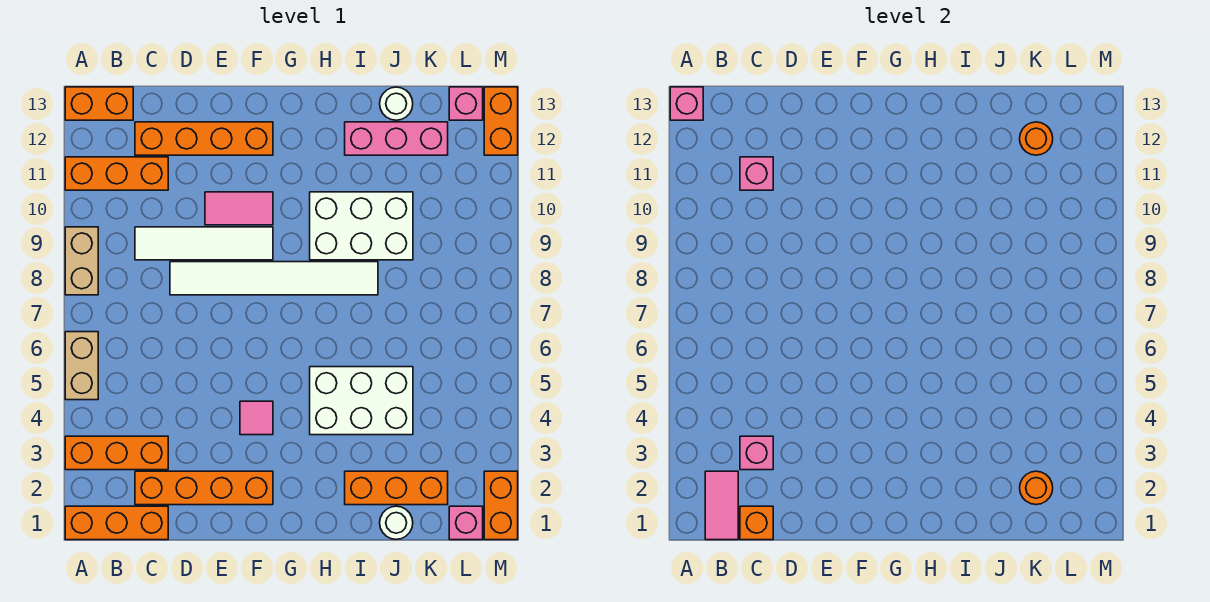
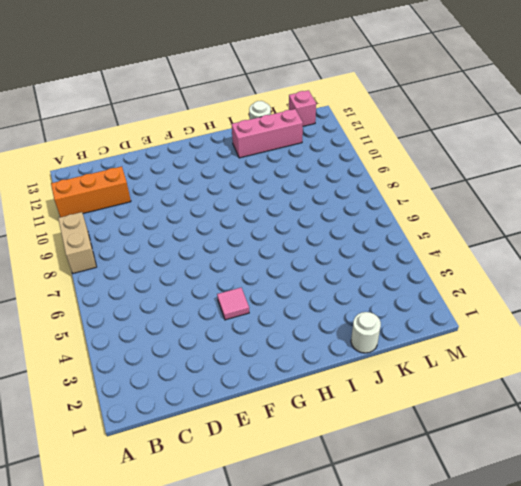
none -> orange brick A1:C1 level 1
none -> orange brick A3:C3 level 1
none -> tan brick A5:A6 level 1

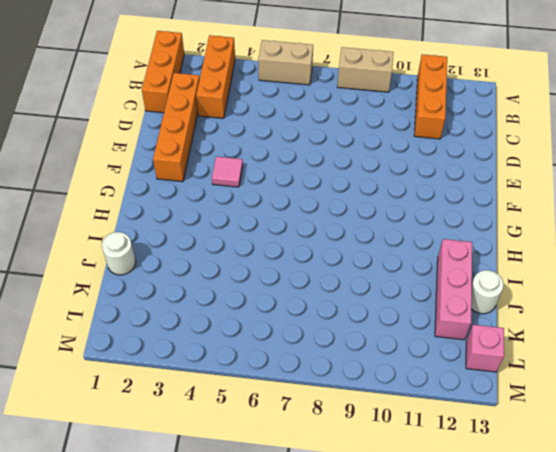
none -> orange brick A13:B13 level 1
none -> white tile C9:F9 level 1
none -> orange brick C12:F12 level 1

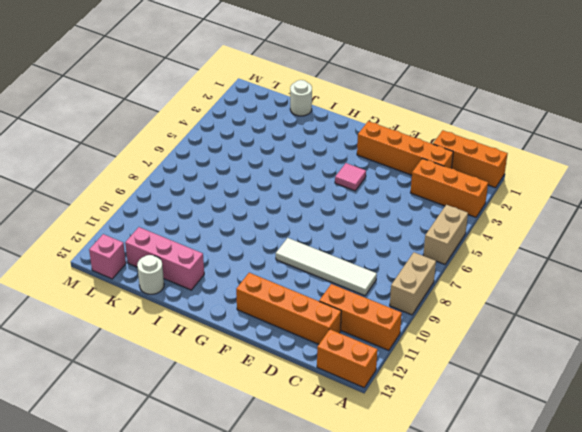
none -> white tile D8:I8 level 1
none -> pink tile E10:F10 level 1
none -> white brick H4:J5 level 1

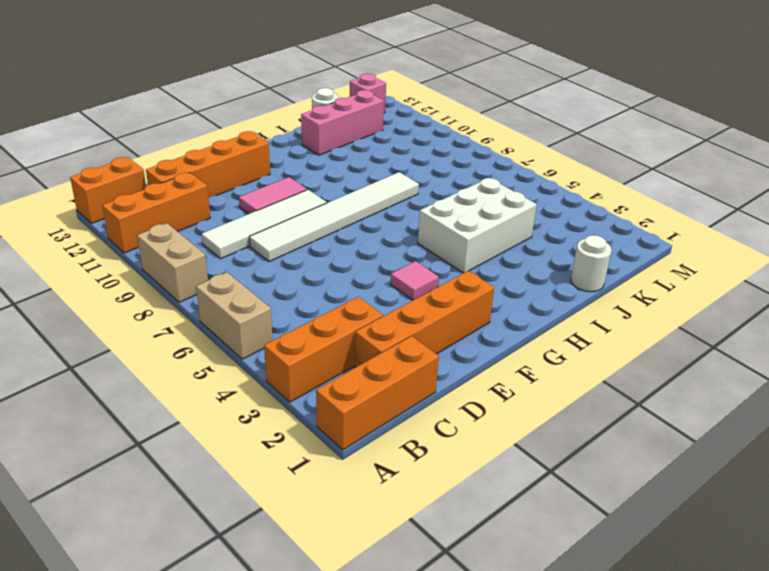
none -> white brick H9:J10 level 1
none -> orange brick I2:K2 level 1
none -> pink brick L1 level 1

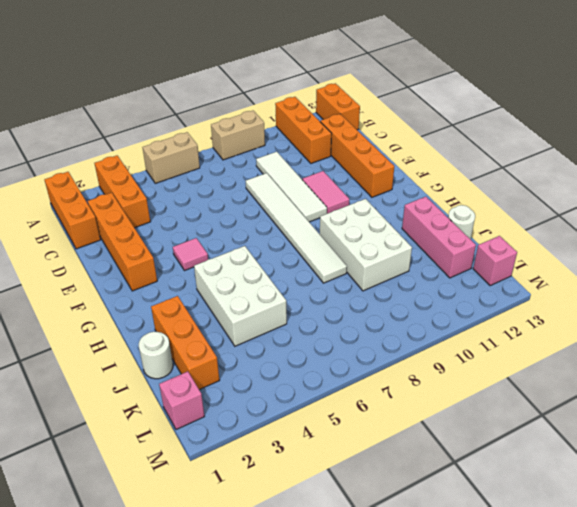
none -> orange brick M1:M2 level 1
none -> orange brick M12:M13 level 1
none -> pink brick A13 level 2

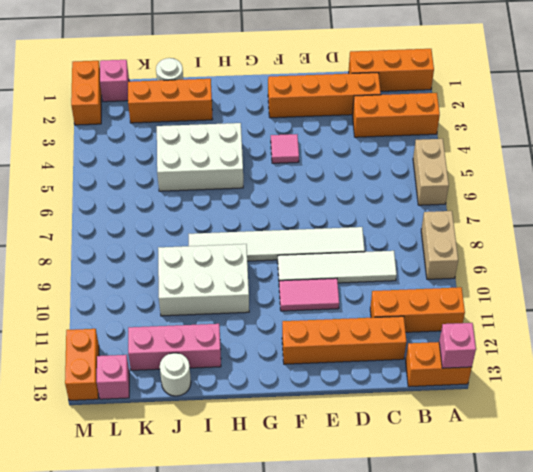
none -> pink tile B1:B2 level 2
none -> orange brick C1 level 2
none -> pink brick C3 level 2

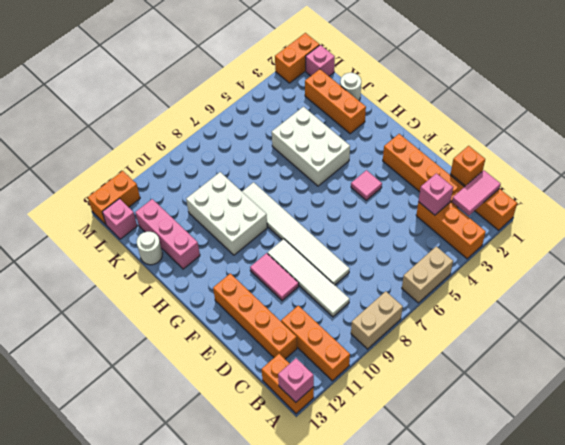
none -> pink brick C11 level 2
none -> orange round brick K2 level 2
none -> orange round brick K12 level 2

